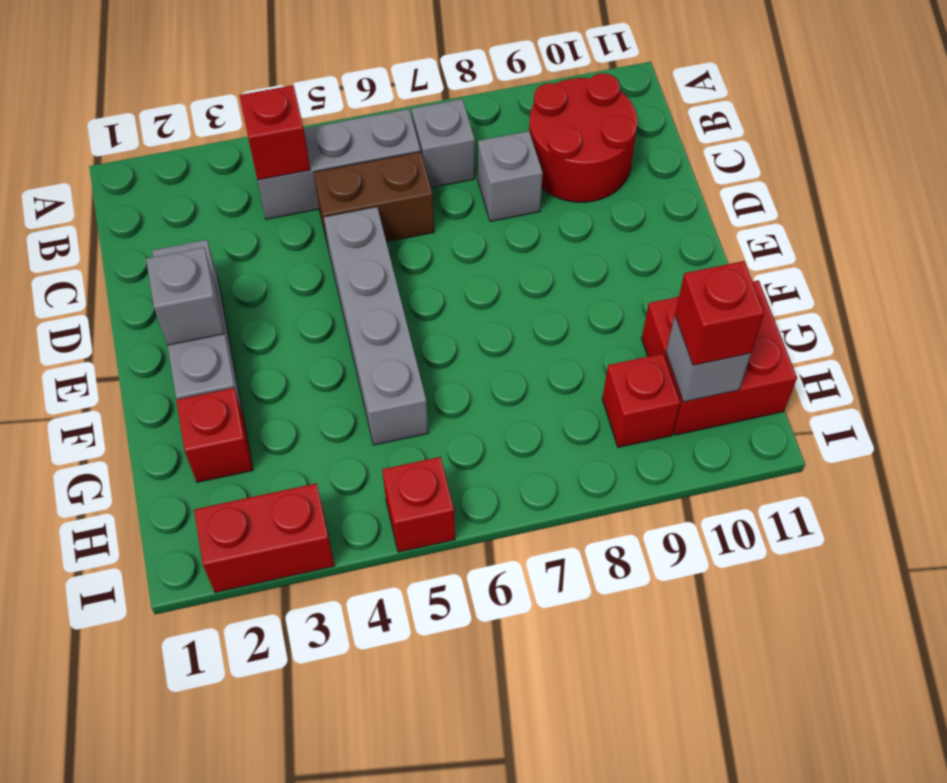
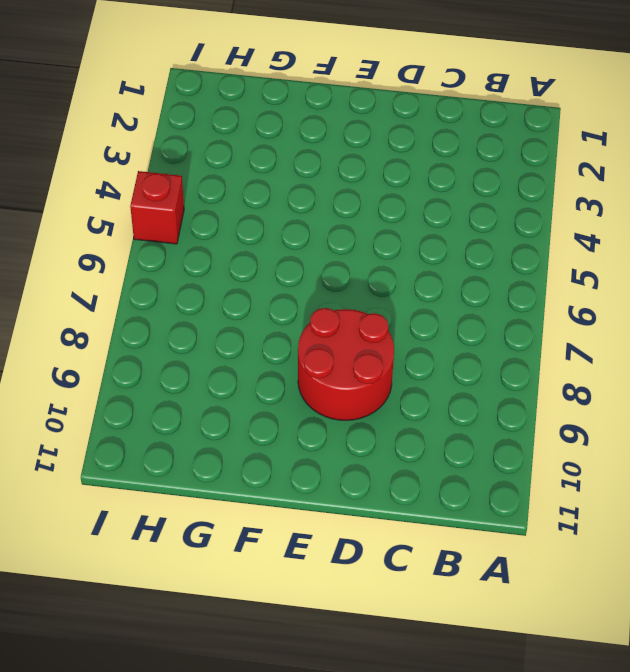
red round brick D8:E9 level 1 -> red round brick B9:C10 level 1
none -> grey brick B4:B6 level 1
none -> grey brick B7 level 1
none -> brown brick C5:C6 level 1

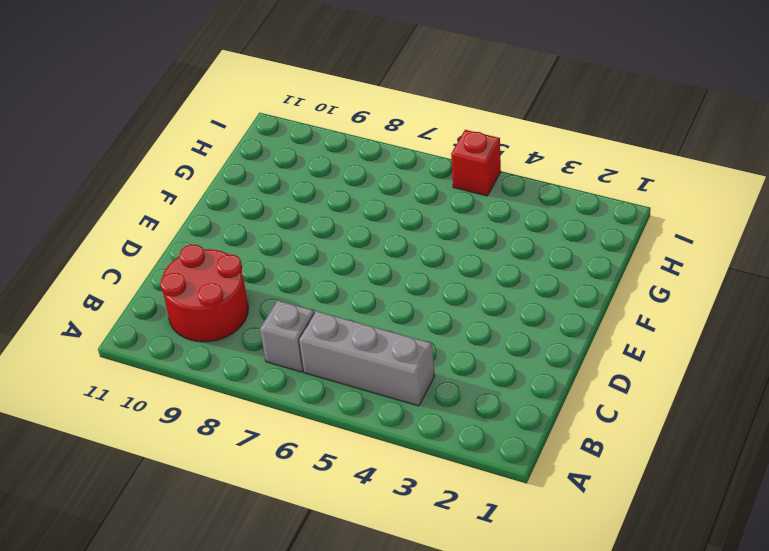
none -> brown brick C5:C6 level 1
none -> grey brick C8 level 1
none -> grey brick D2:F2 level 1

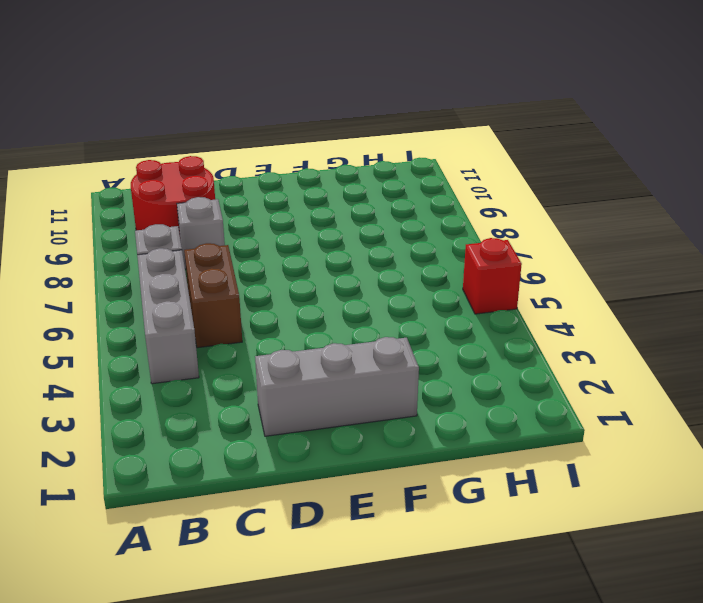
none -> grey brick D5:G5 level 1
none -> red brick G2 level 1
none -> red brick G10:H11 level 1

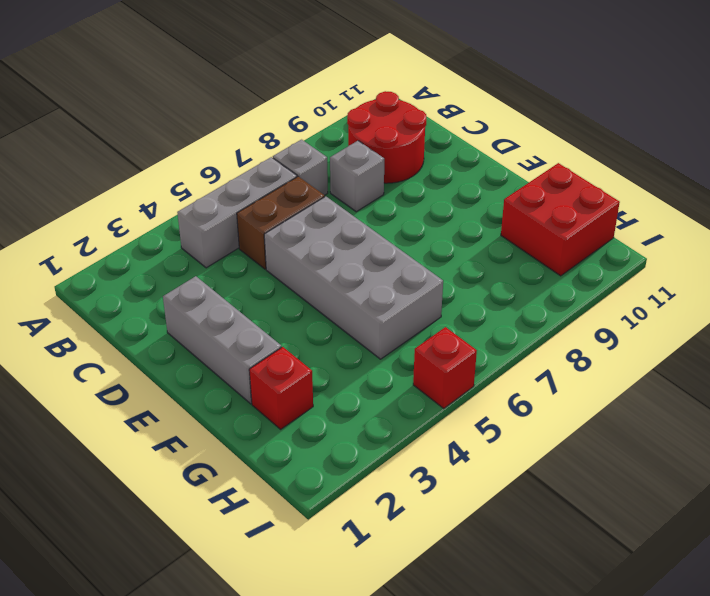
grey brick D5:G6 level 1 -> grey brick D5:G5 level 1
none -> red brick H9 level 1
none -> red brick I2:I3 level 1
none -> red brick B4 level 2

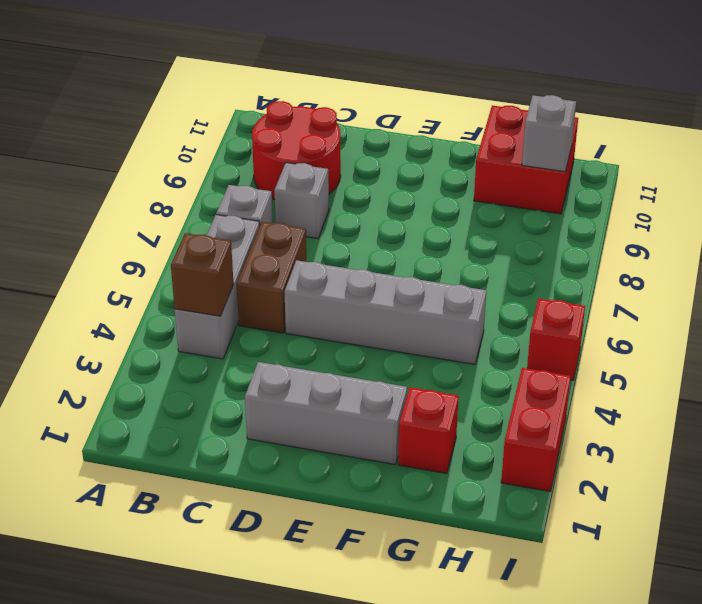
brown brick B4 level 2 -> red brick B4 level 2
none -> red brick H9 level 1
none -> grey brick E2 level 2
none -> red brick H10 level 3

